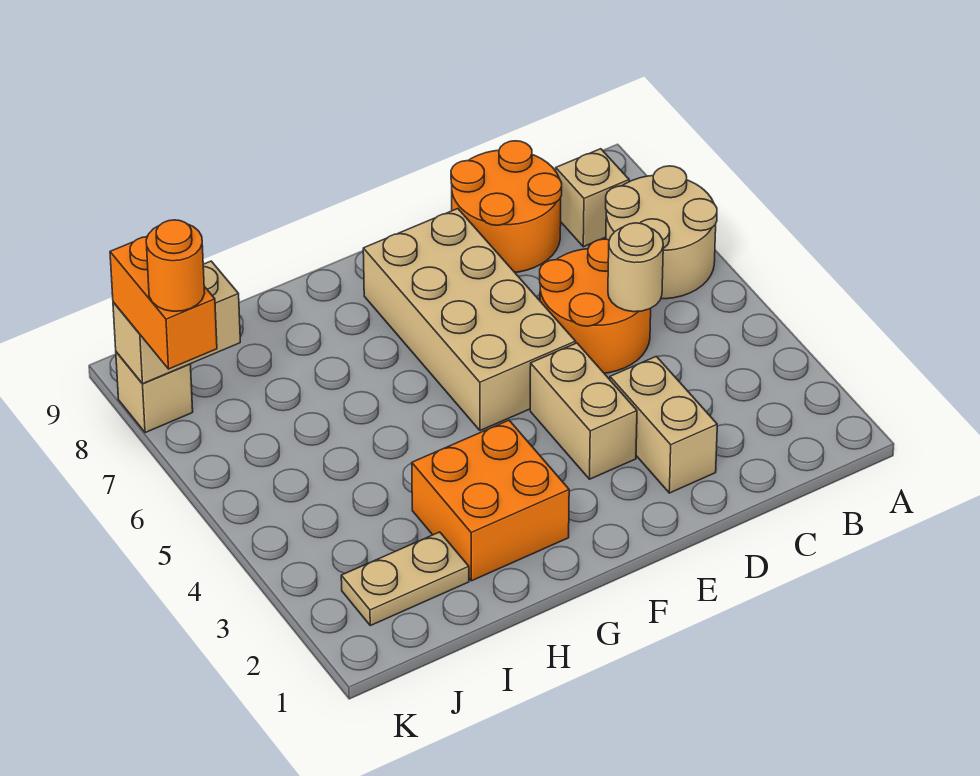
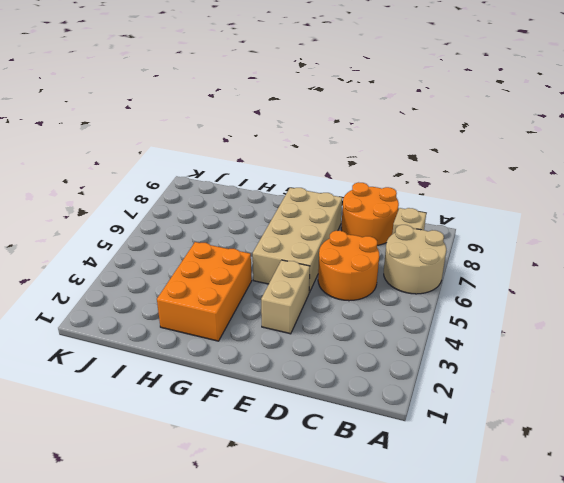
orange brick G2:H4 level 1 -> orange brick G2:H3 level 1
none -> tan brick D2:D3 level 1
none -> tan plate I2:J2 level 1
none -> tan brick K8 level 1

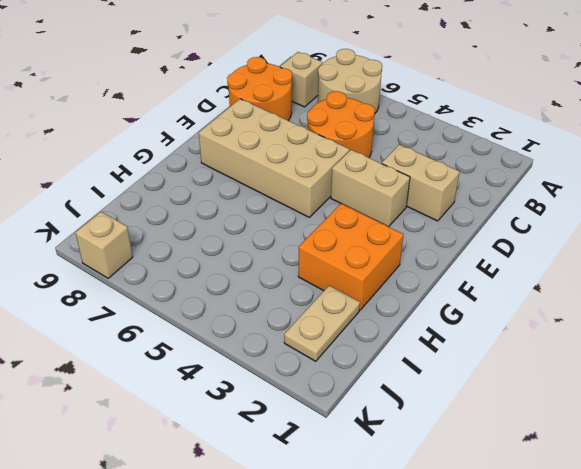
none -> tan round brick C5 level 2
none -> tan brick J8:K8 level 2
none -> orange brick K7:K8 level 3

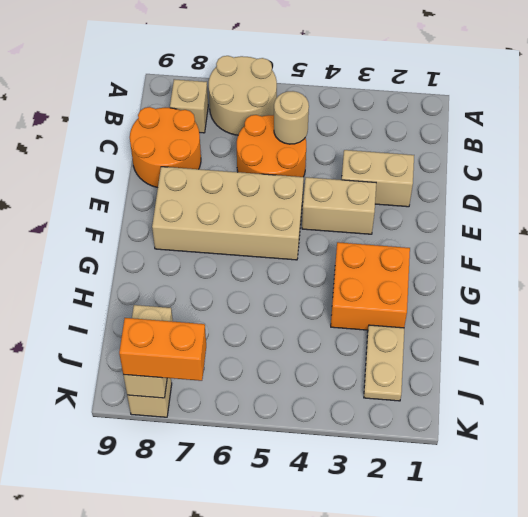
none -> orange round brick K7 level 4

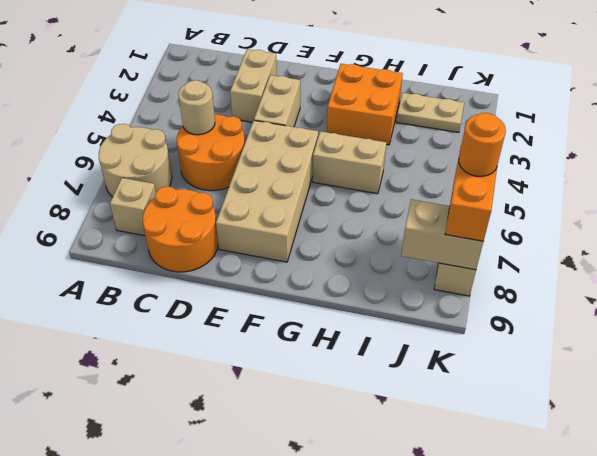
tan brick G5:H5 level 1 -> none

